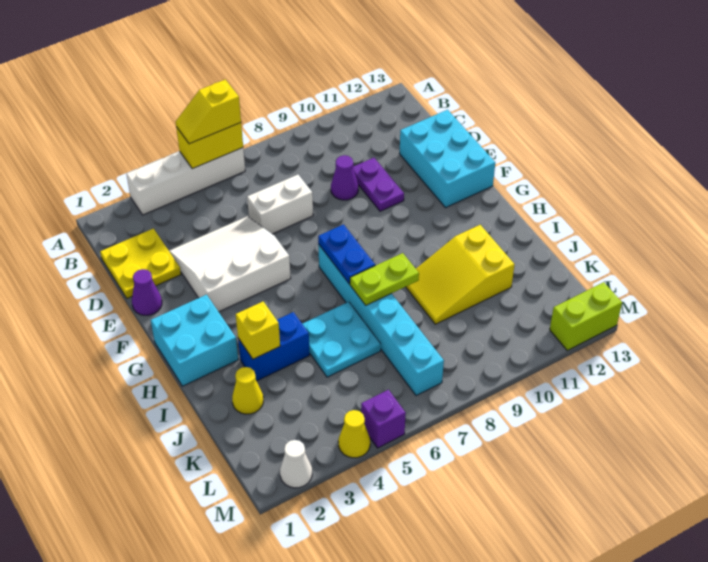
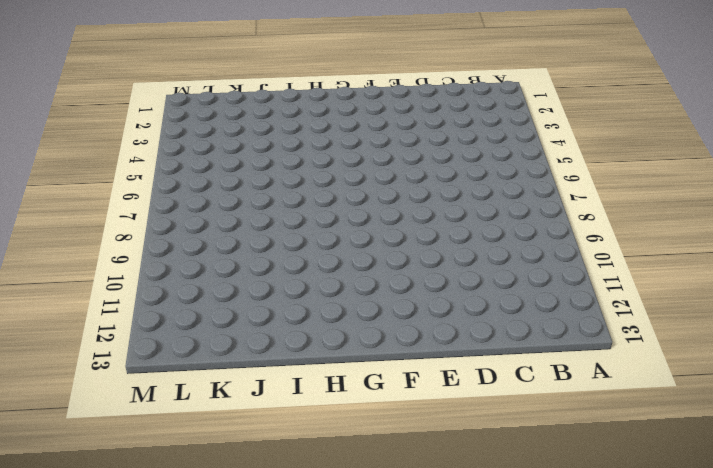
none -> white brick A3:A6 level 1
none -> yellow plate C1:D2 level 1
none -> white slope D3:F5 level 1 top F

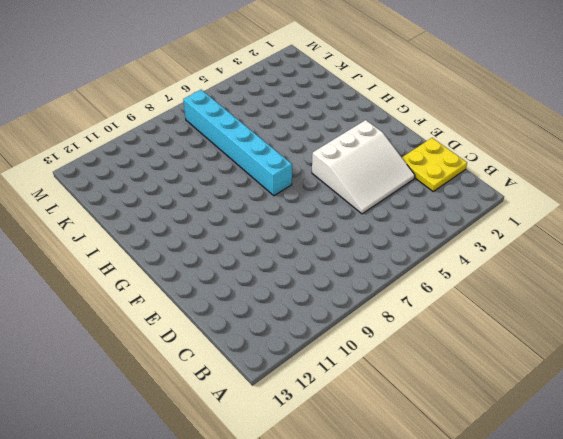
none -> white brick A3:A6 level 1
none -> white brick D6:D7 level 1
none -> purple cone D9 level 1

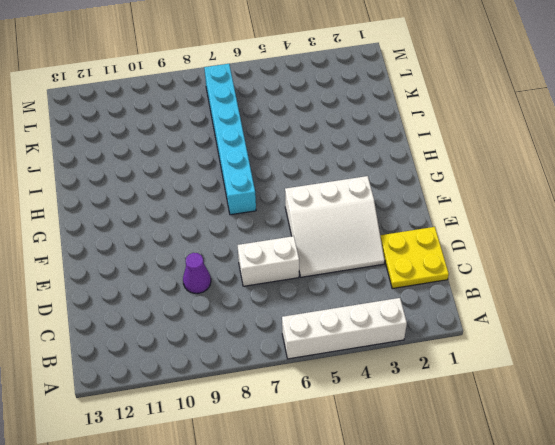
none -> purple plate D10:E10 level 1
none -> cyan brick D12:F13 level 1
none -> purple cone E1 level 1

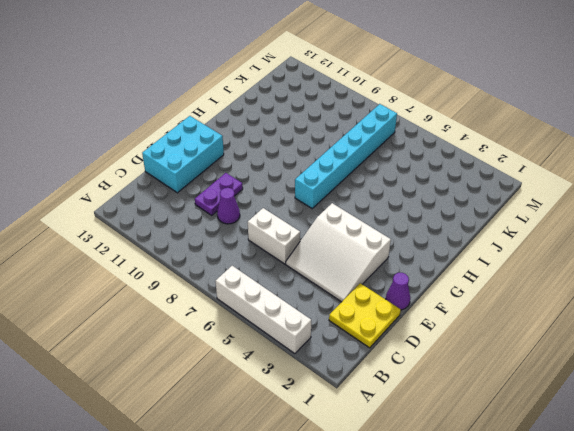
none -> cyan brick G1:H2 level 1
none -> blue brick I3:I4 level 1
none -> cyan plate I5:J6 level 1

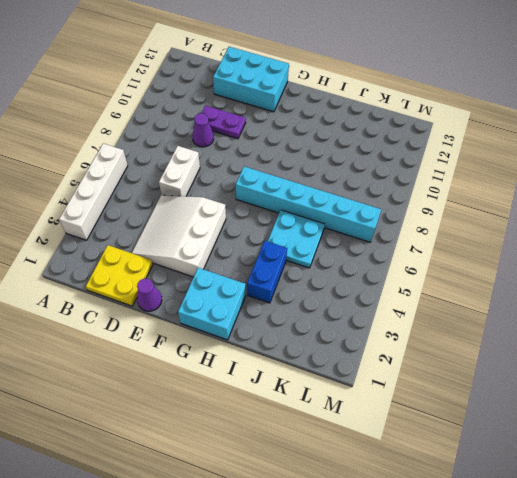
none -> yellow slope I9:J11 level 1 top 11
none -> yellow cone J2 level 1
none -> white cone M2 level 1

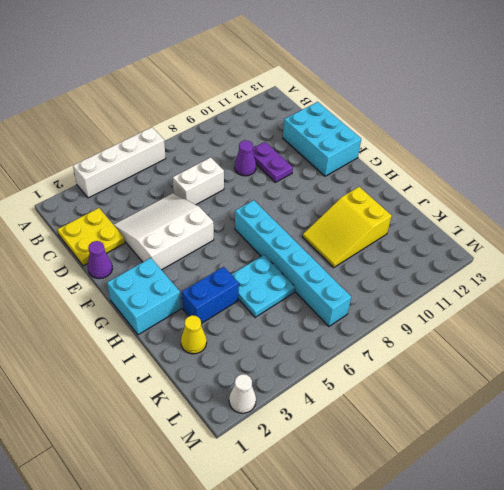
none -> yellow cone M4 level 1
none -> purple brick M5 level 1
none -> lime brick M12:M13 level 1

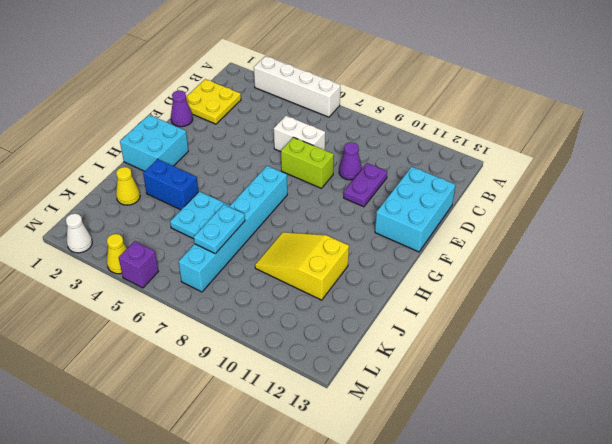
lime brick E7:E8 level 1 -> lime brick M12:M13 level 1
cyan plate J7:K7 level 2 -> none
none -> white slope D3:F5 level 1 top F
none -> yellow brick A5:A6 level 2
none -> blue plate G7:H7 level 2

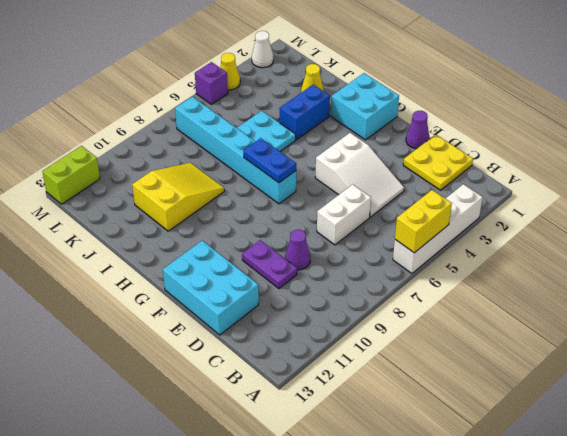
white slope D4:F5 level 1 top F -> white slope D3:F5 level 1 top F
none -> yellow brick I3 level 2
none -> lime plate I7:I8 level 2
none -> yellow slope A5:A6 level 3 top 6

